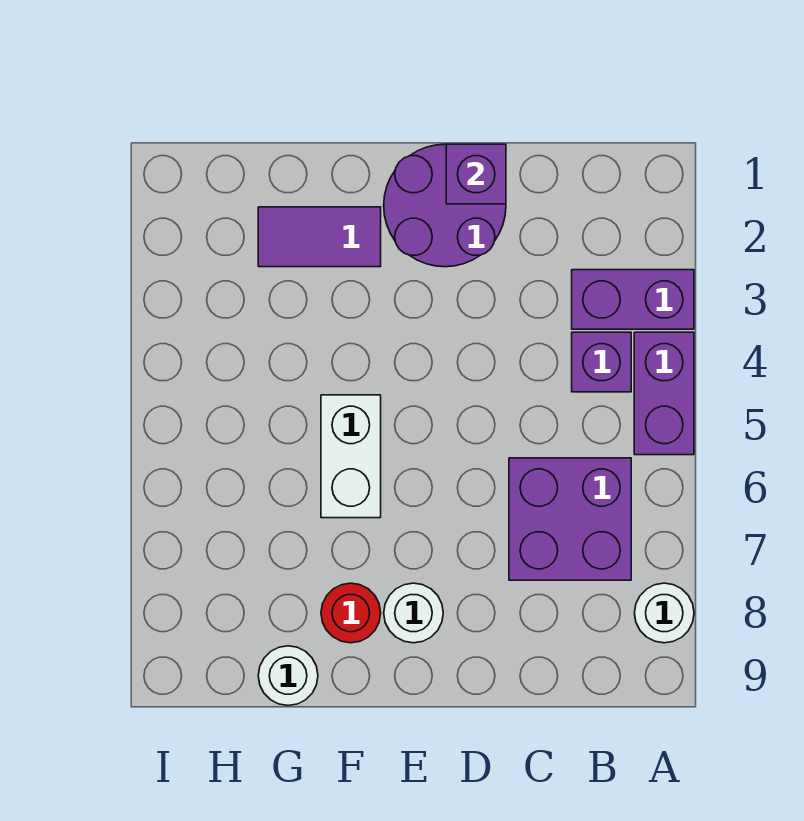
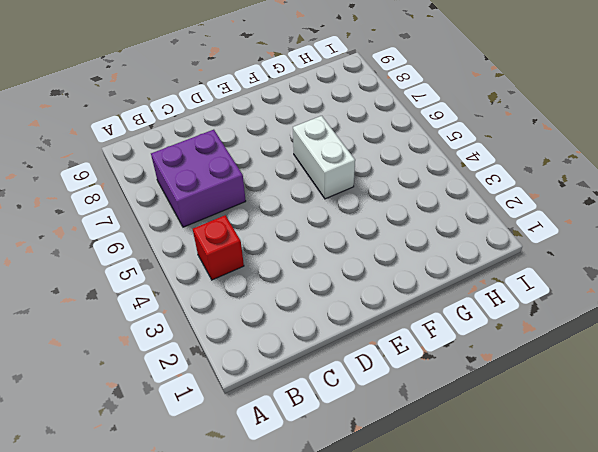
red brick B4 level 1 -> purple brick B4 level 1
none -> purple brick A3:B3 level 1
none -> purple brick A4:A5 level 1
none -> white round brick A8 level 1

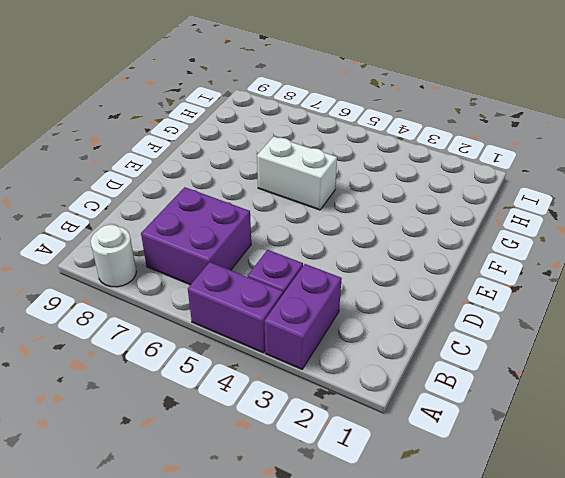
none -> purple round brick D1:E2 level 1
none -> white round brick E8 level 1
none -> purple tile F2:G2 level 1

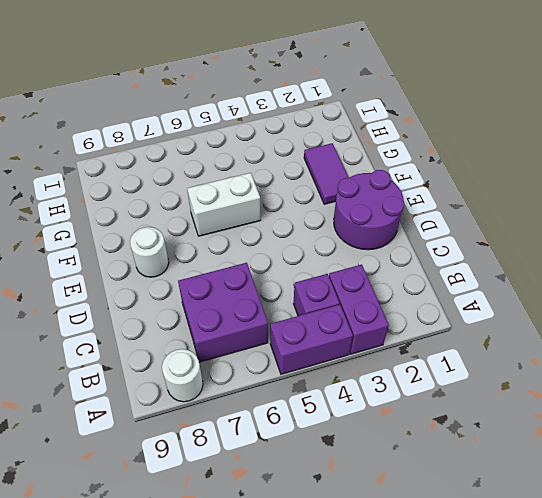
none -> red round brick F8 level 1
none -> white round brick G9 level 1
none -> purple brick D1 level 2

